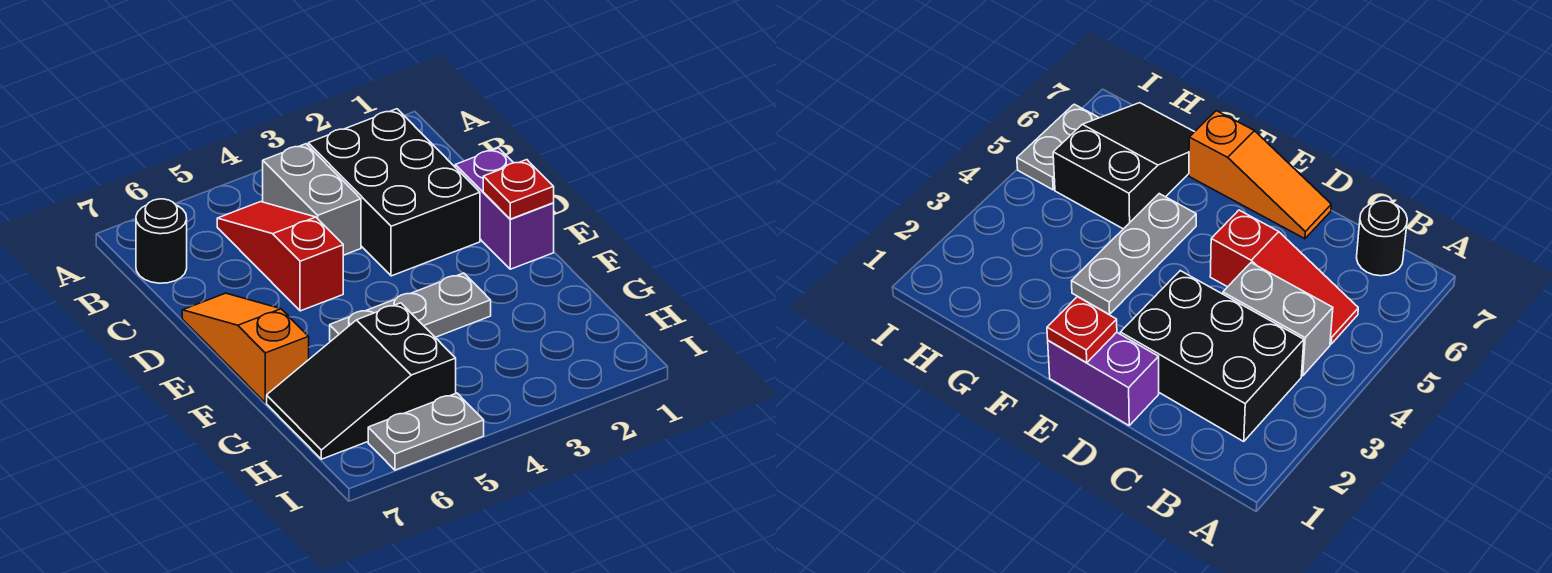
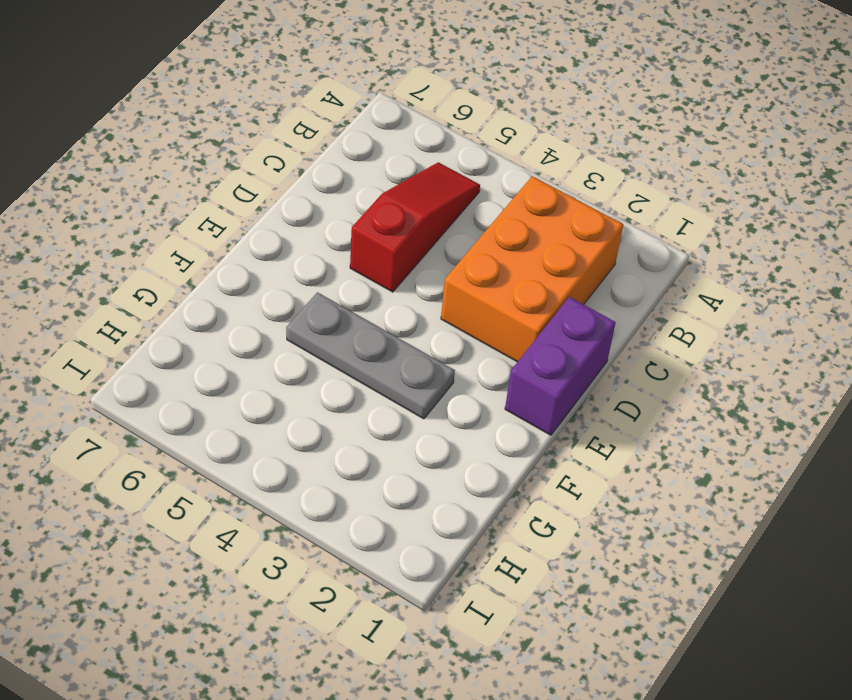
orange brick B2:D3 level 1 -> black brick B2:D3 level 1
none -> grey brick B4:C4 level 1
none -> black round brick B7 level 1

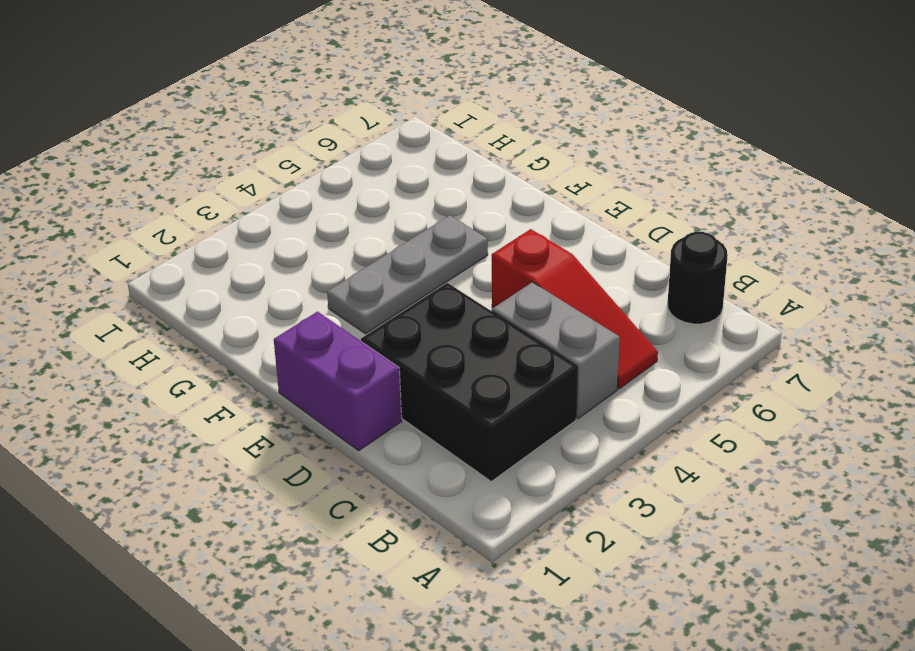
none -> orange slope D7:F7 level 1 top F
none -> black slope G5:H7 level 1 top 5

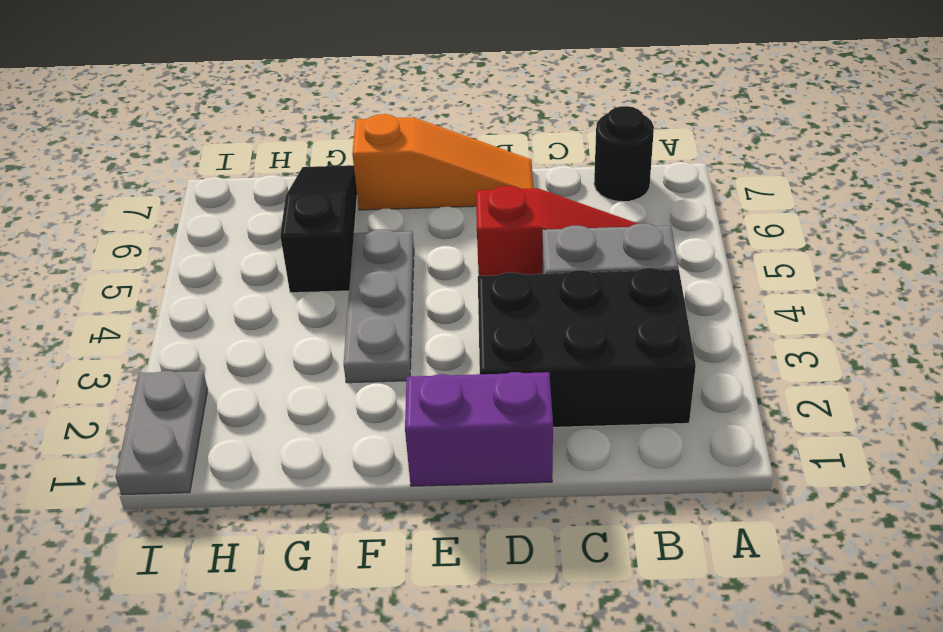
black slope G5:G7 level 1 top 5 -> black slope G5:H7 level 1 top 5
grey plate I1:I2 level 1 -> grey plate I5:I6 level 1
none -> red plate E1 level 2

